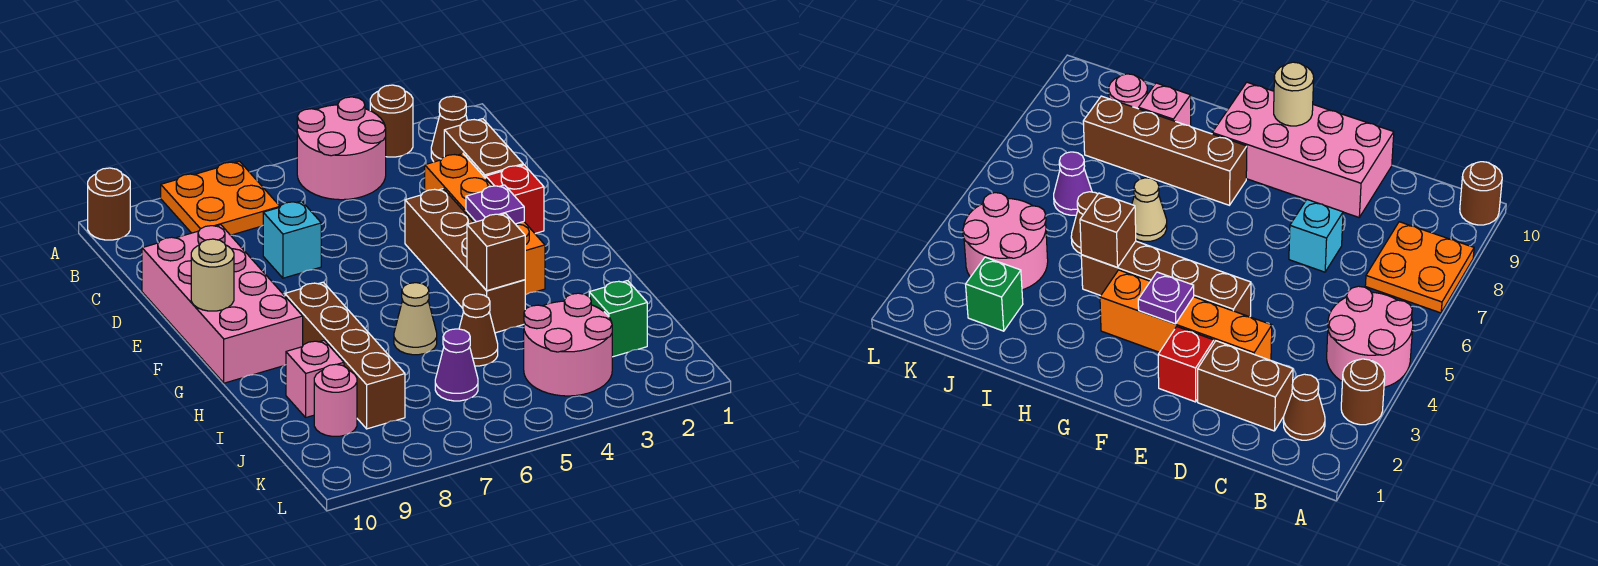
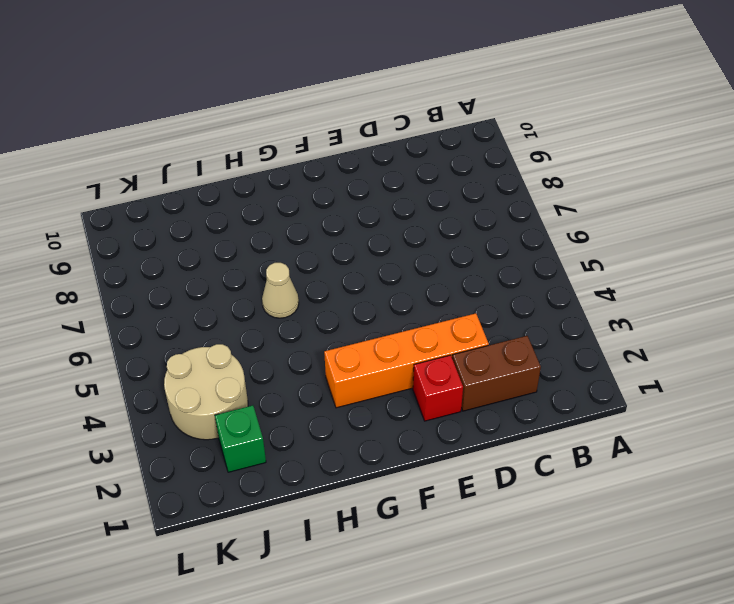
tan round brick J3:K4 level 1 -> pink round brick J3:K4 level 1
none -> brown round brick A3 level 1
none -> pink round brick A4:B5 level 1
none -> orange plate A7:B8 level 1

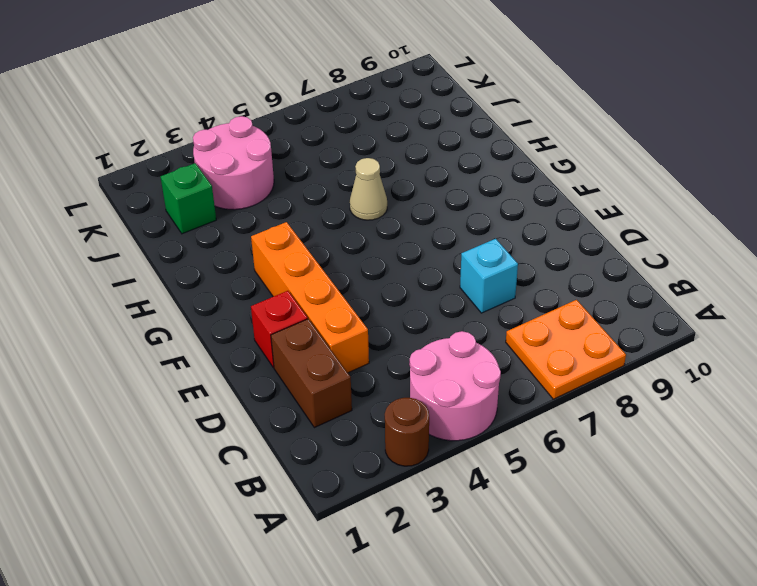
none -> brown round brick A10 level 1
none -> brown cone B2 level 1
none -> pink brick D9:G10 level 1

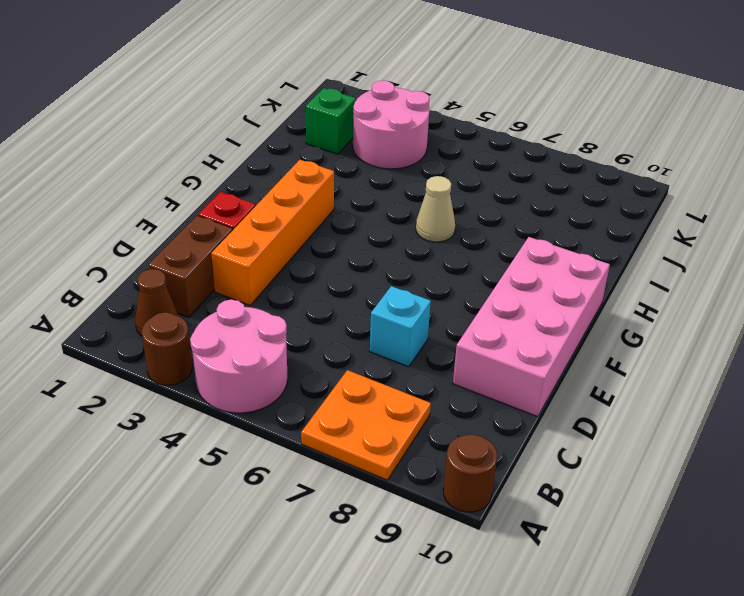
none -> brown brick E4:H4 level 1
none -> brown brick G8:J8 level 1
none -> brown cone I5 level 1

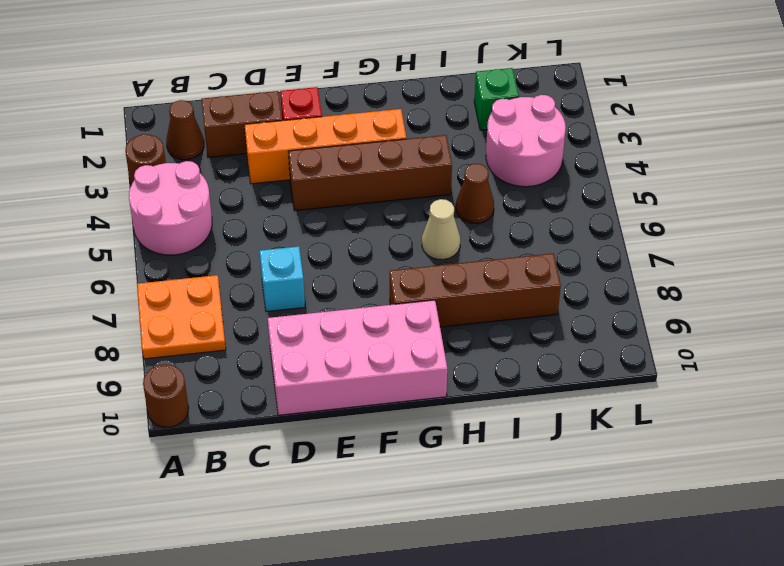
none -> pink brick I9 level 1
none -> purple cone J6 level 1
none -> pink round brick J9 level 1

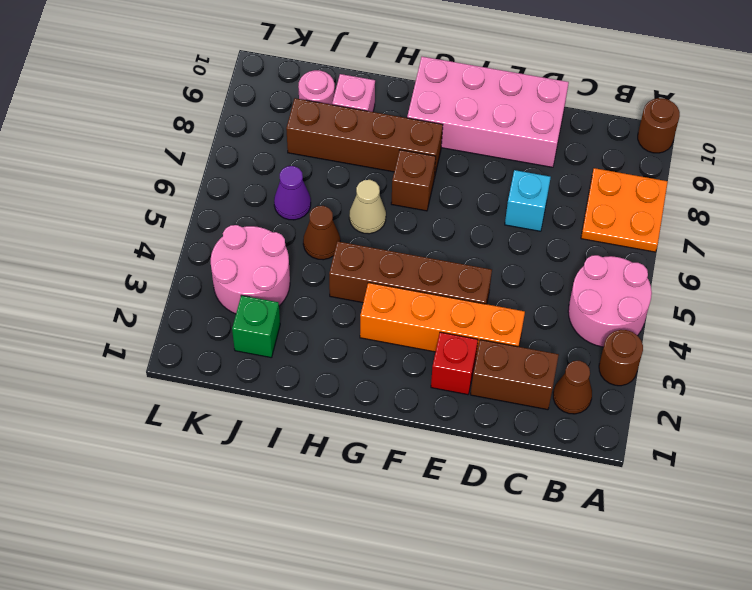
brown brick G7 level 1 -> brown brick H4 level 2
none -> purple plate F3 level 2
none -> tan round brick F10 level 2

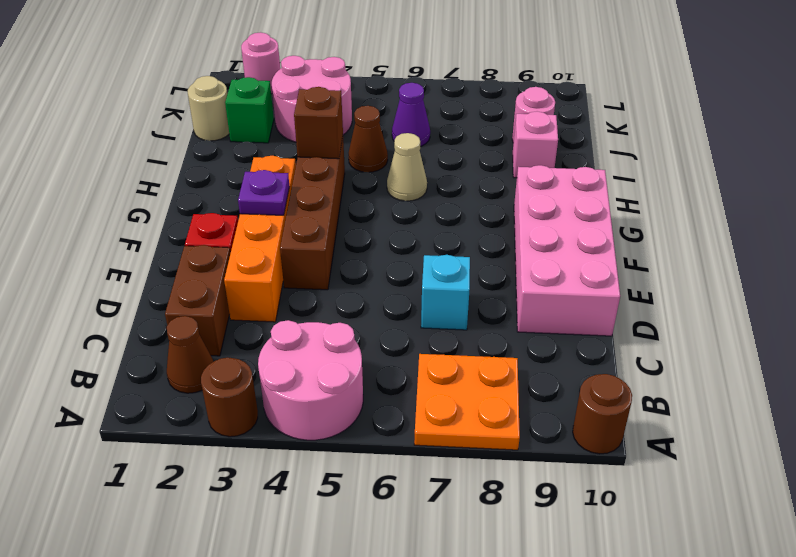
tan round brick J1 level 1 -> tan round brick F10 level 2
pink round brick L2 level 1 -> none
none -> brown brick G8:J8 level 1

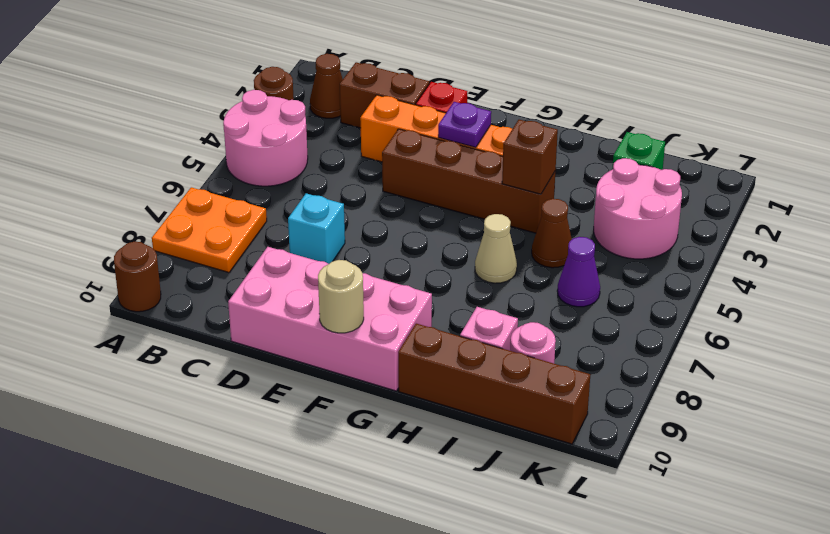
brown brick H10:K10 level 1 -> brown brick G8:J8 level 1

